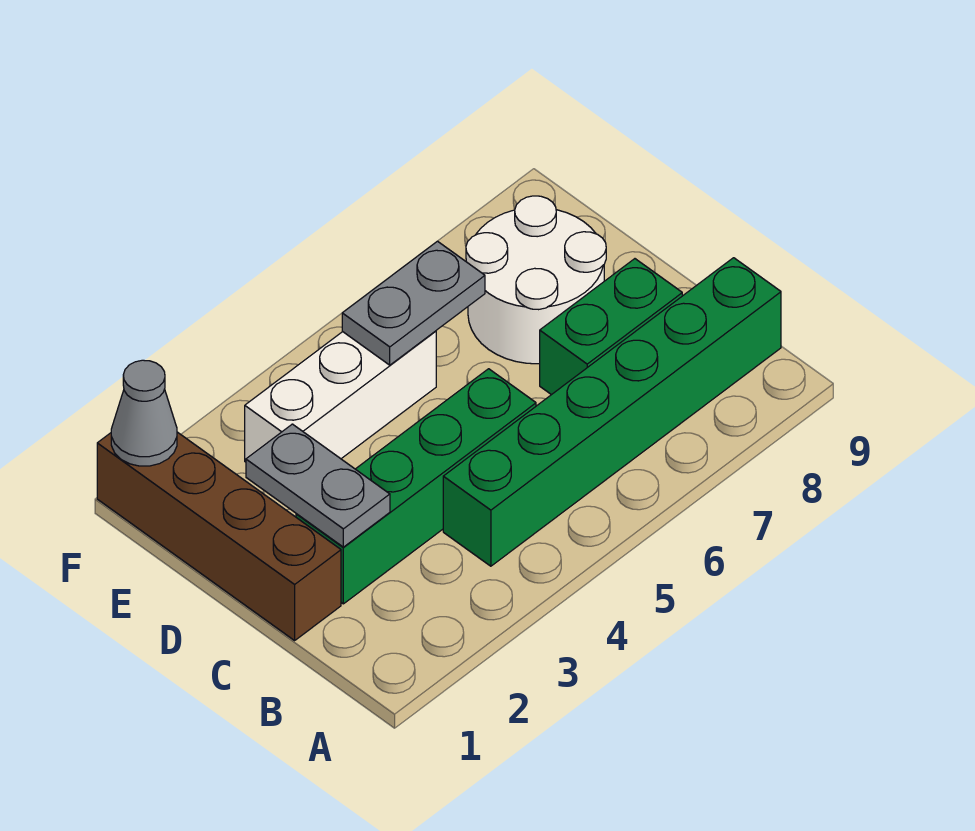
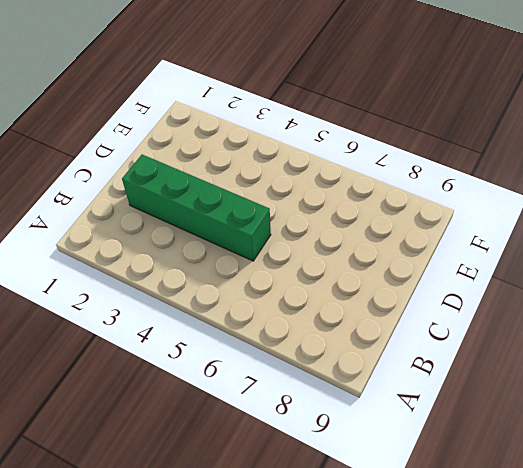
none -> green brick B4:B9 level 1
none -> brown brick C1:F1 level 1

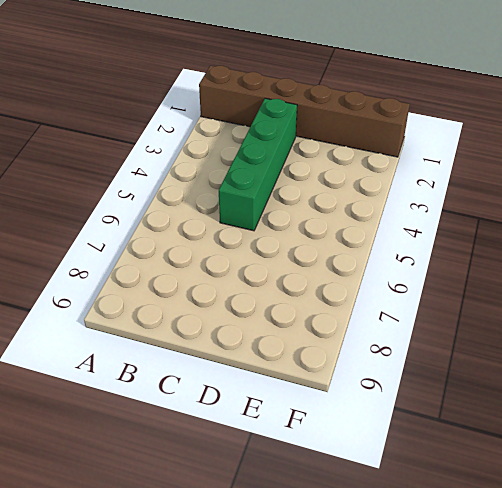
brown brick A1:F1 level 1 -> brown brick C1:F1 level 1
none -> green brick B4:B9 level 1
none -> green brick C7:C8 level 1

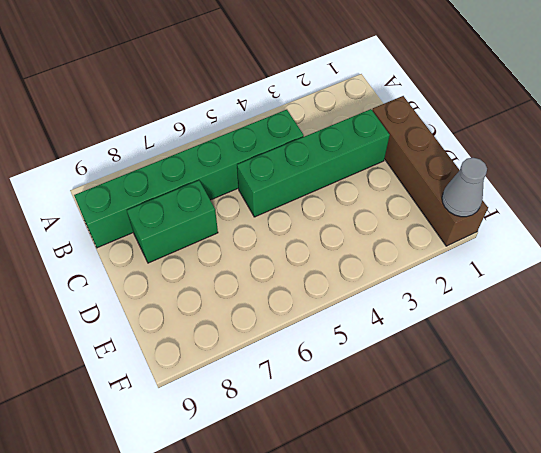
none -> white round brick D7:E8 level 1
none -> white brick E3:E5 level 1

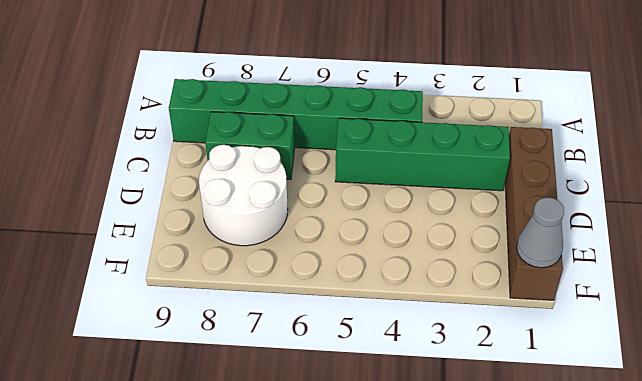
none -> white brick E3:E5 level 1
none -> grey plate C2:D2 level 2

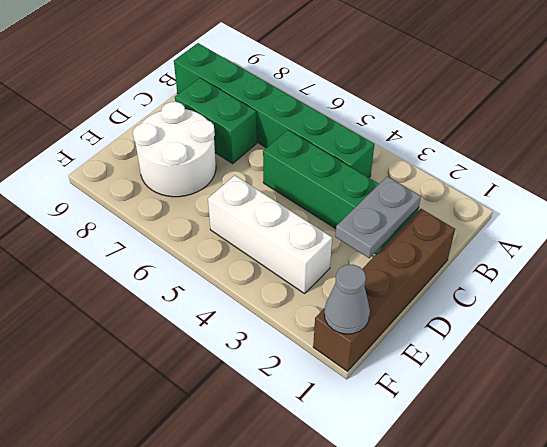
none -> grey plate E5:E6 level 2

